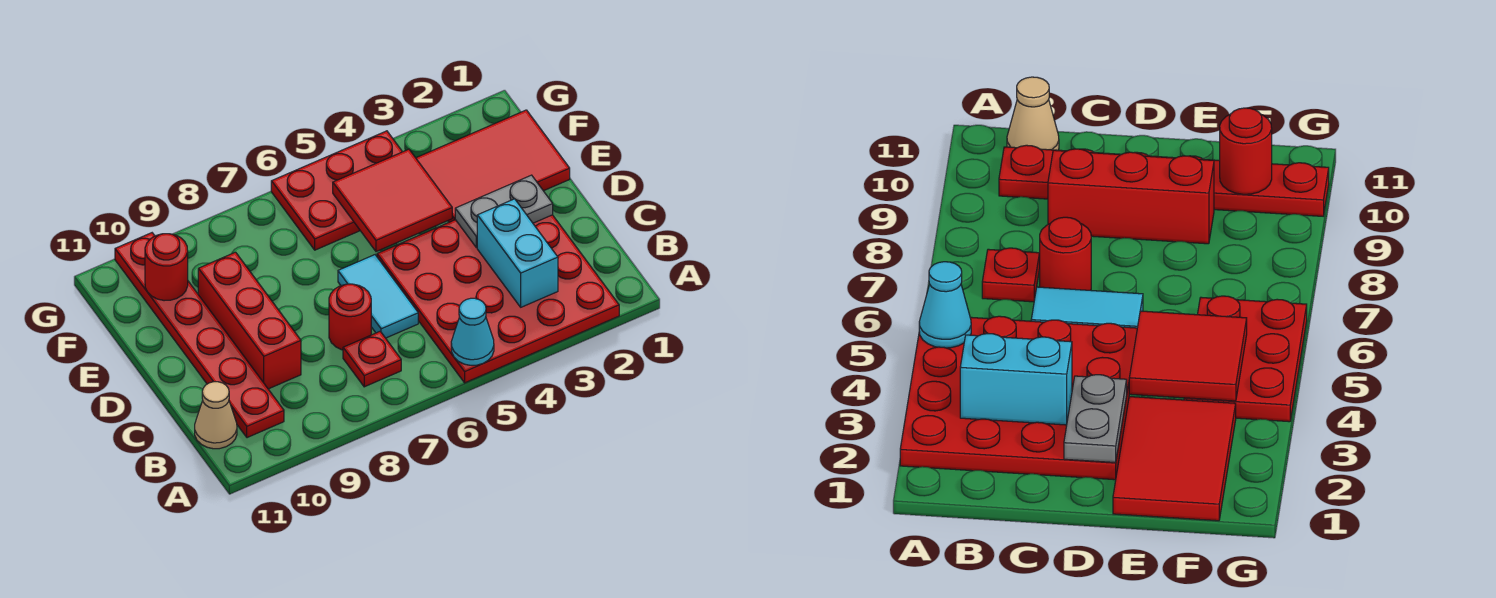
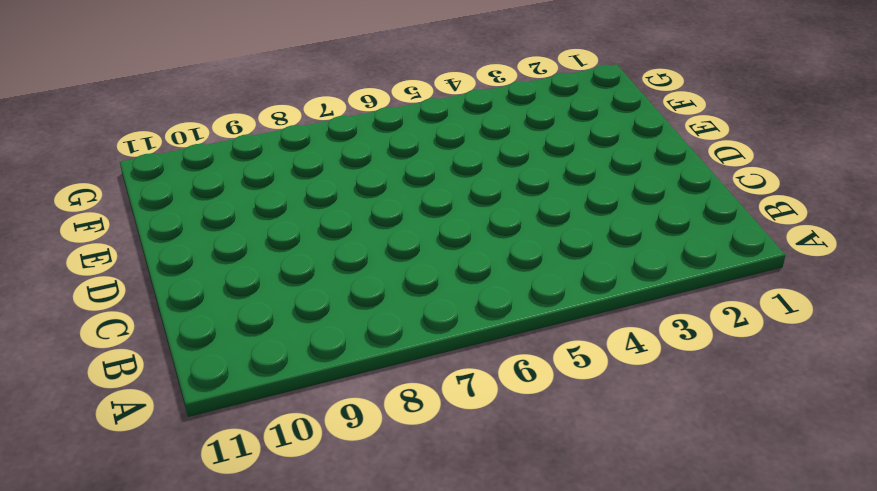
none -> red plate A2:D5 level 1
none -> red plate B7 level 1
none -> red plate B10:G10 level 1

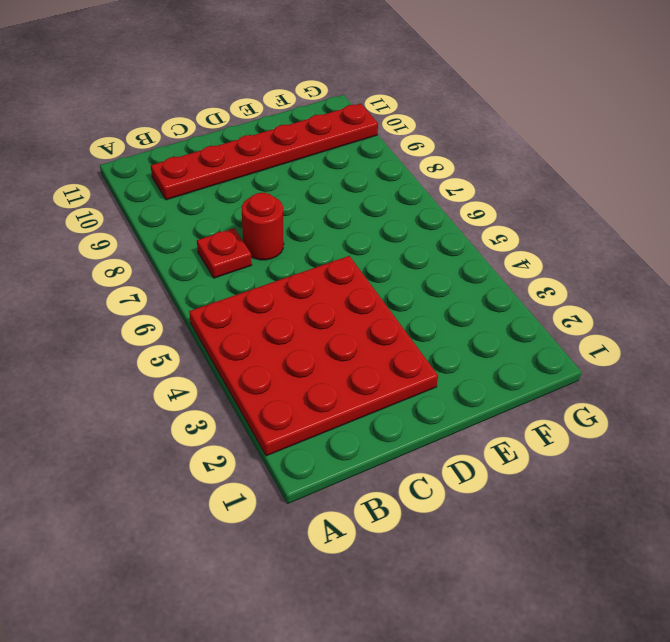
none -> tan cone B11 level 1
none -> cyan tile C6:D6 level 1
none -> red brick C9:E9 level 1

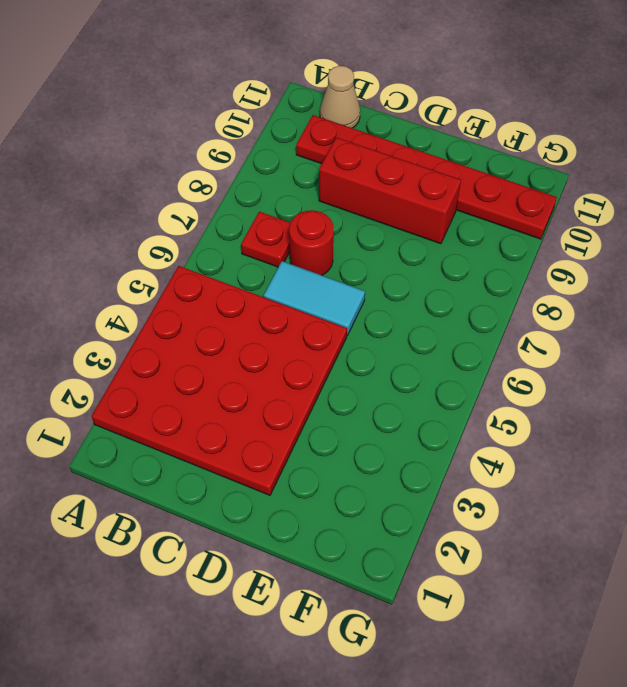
none -> red tile E1:F3 level 1
none -> red plate F4:G6 level 1
none -> cyan cone A5 level 2

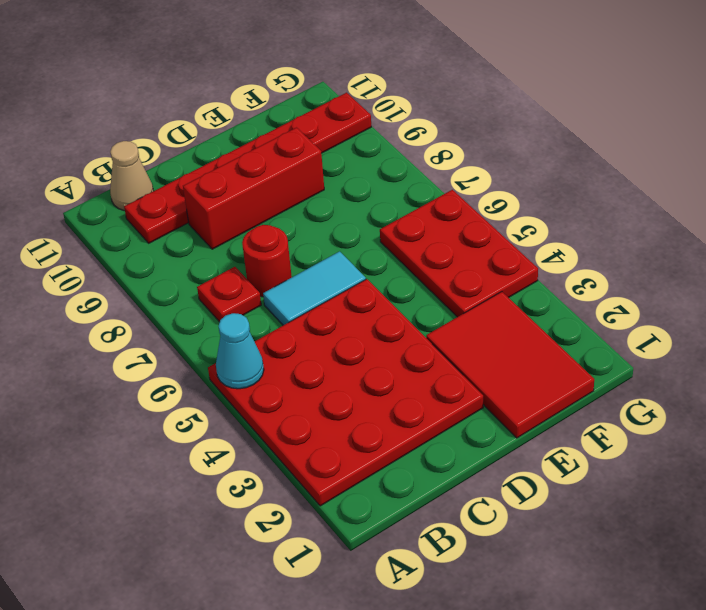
none -> cyan brick B3:C3 level 2
none -> grey plate D2:D3 level 2
none -> red tile E4:F5 level 2

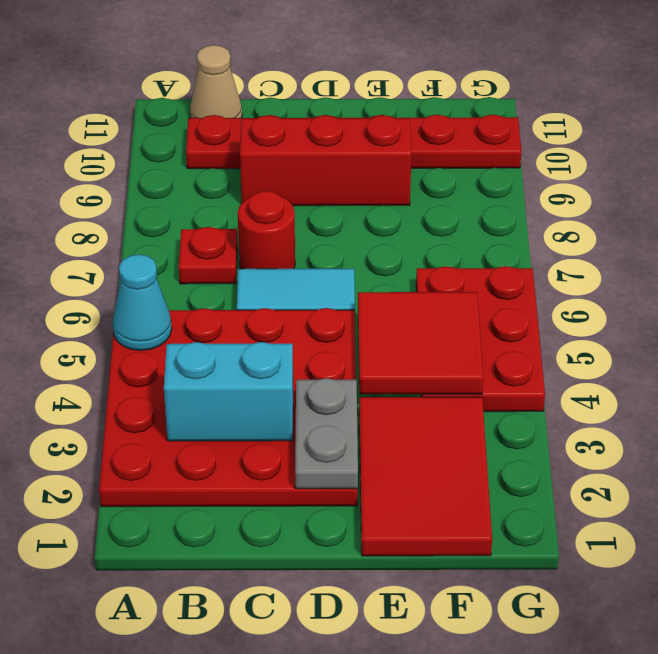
none -> red round brick F10 level 2

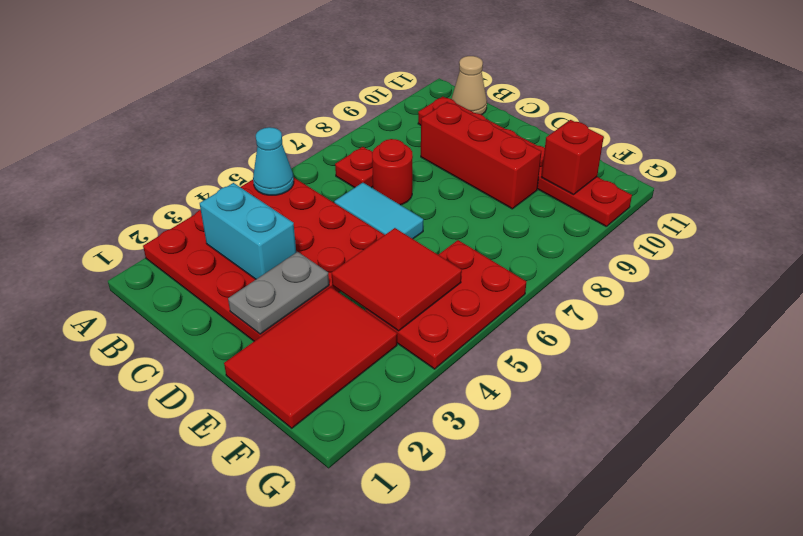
red brick F10 level 2 -> red round brick F10 level 2

